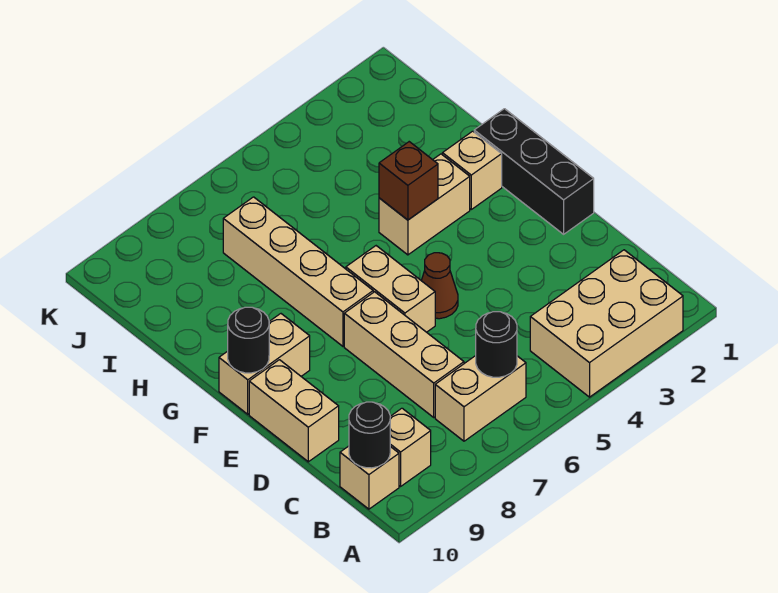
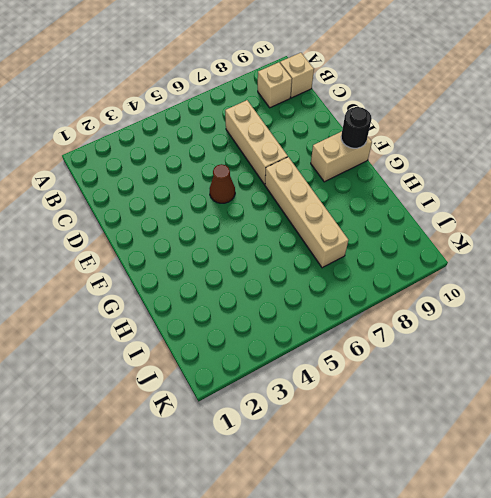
none -> tan brick A2:B4 level 1
none -> tan brick B6:B7 level 1
none -> tan brick D10:E10 level 1

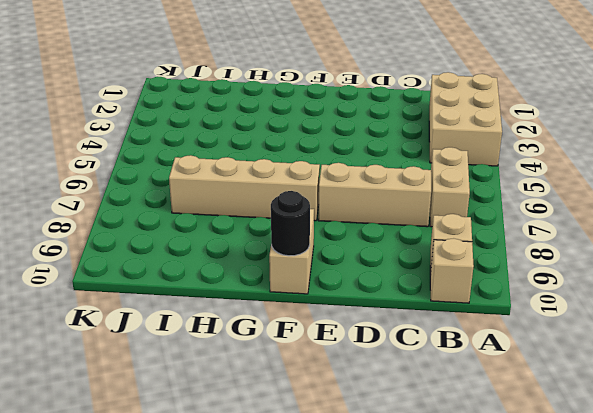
none -> tan brick D10:E10 level 1
none -> black brick E1:G1 level 1
none -> brown cone E5 level 1

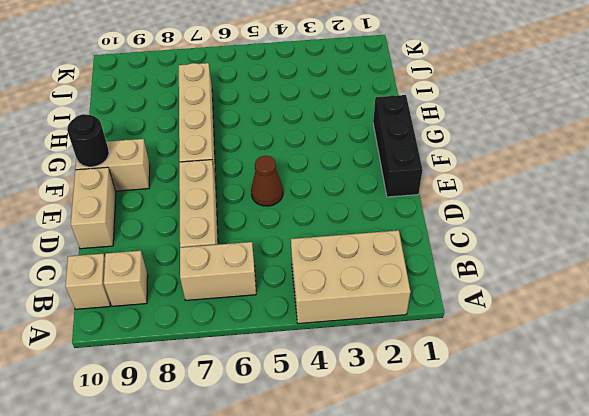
none -> tan brick E6:F6 level 1
none -> tan brick G2 level 1
none -> tan brick G3:G4 level 1

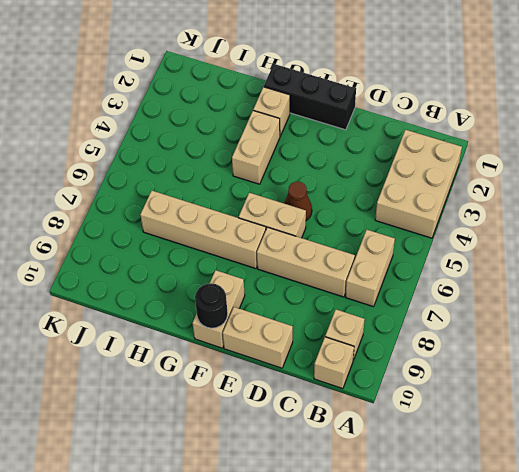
none -> black round brick B6 level 2
none -> black round brick B10 level 2
none -> brown brick G4 level 2

